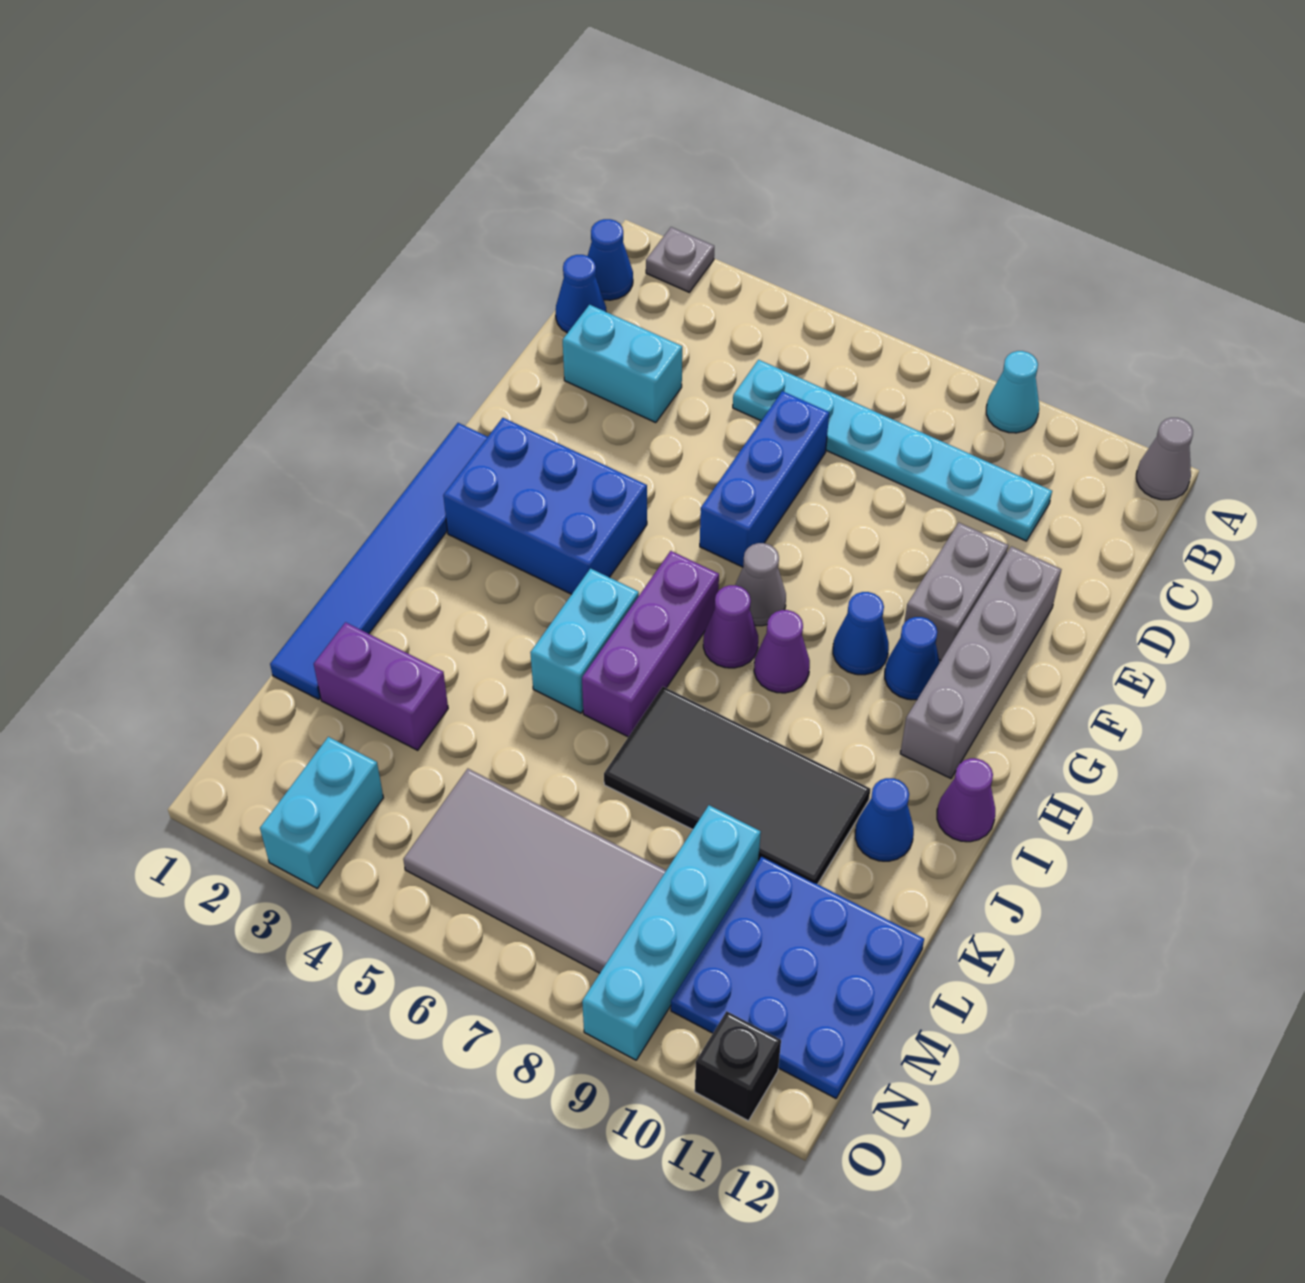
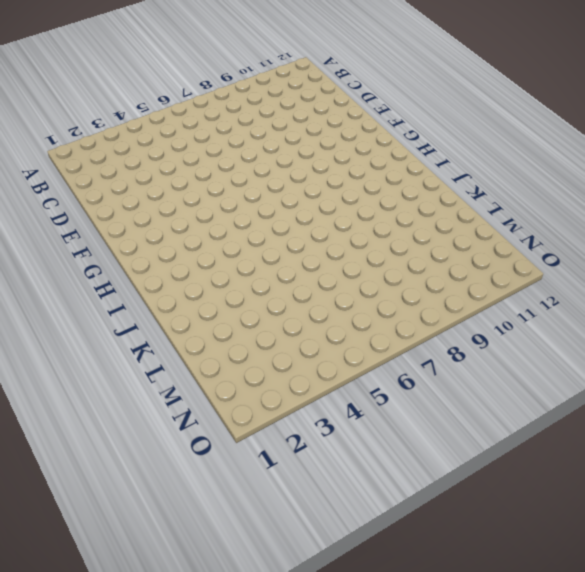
none -> grey plate A2 level 1
none -> cyan cone A9 level 1
none -> grey cone A12 level 1

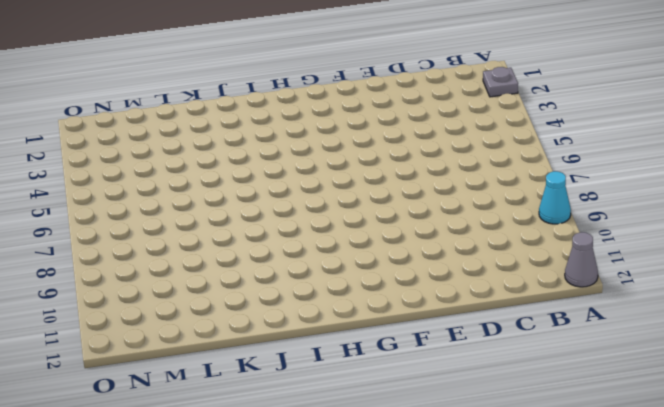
none -> blue cone B1 level 1
none -> blue cone C1 level 1
none -> cyan plate C5:C10 level 1

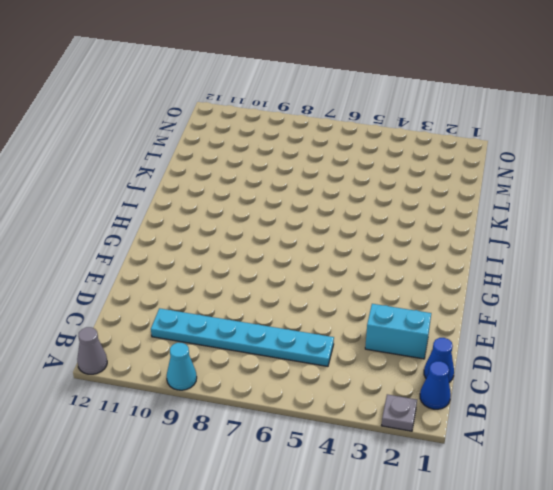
none -> blue brick D6:F6 level 1
none -> grey brick E10:F10 level 1
none -> grey brick E11:H11 level 1

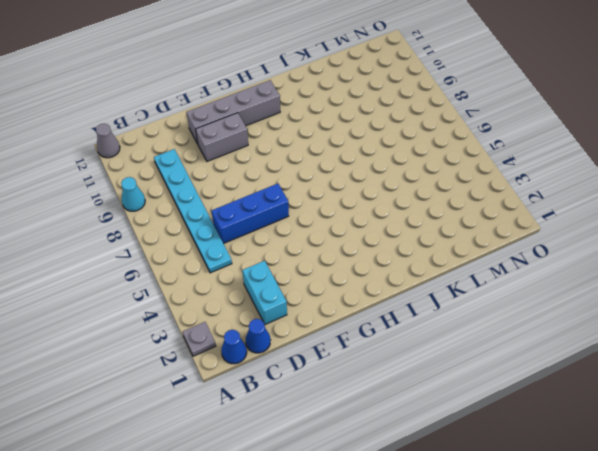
none -> blue tile G1:L1 level 1
none -> blue brick G2:H4 level 1
none -> grey cone G7 level 1

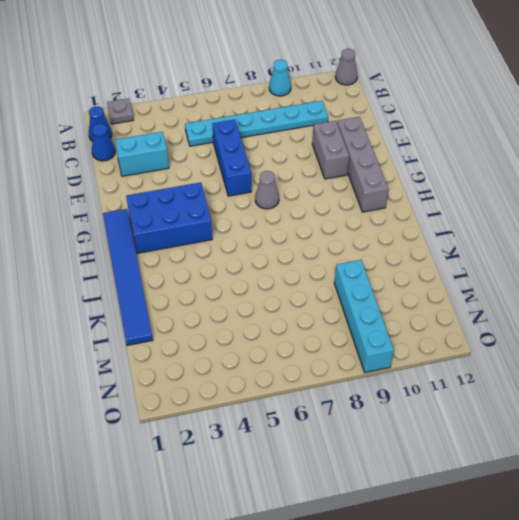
none -> blue cone G9 level 1
none -> blue cone G10 level 1
none -> purple brick H6:J6 level 1

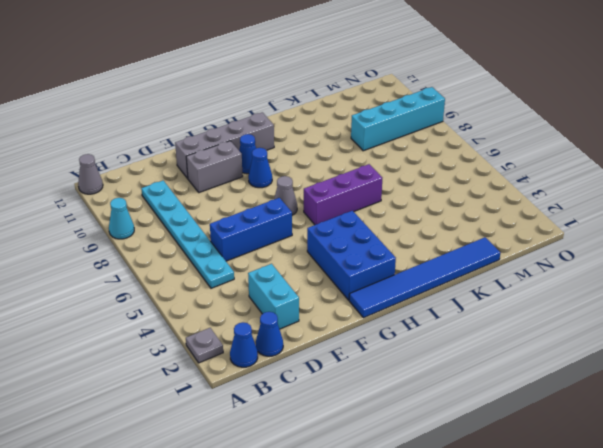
none -> purple cone H7 level 1
none -> purple cone H8 level 1
none -> cyan brick I5:J5 level 1

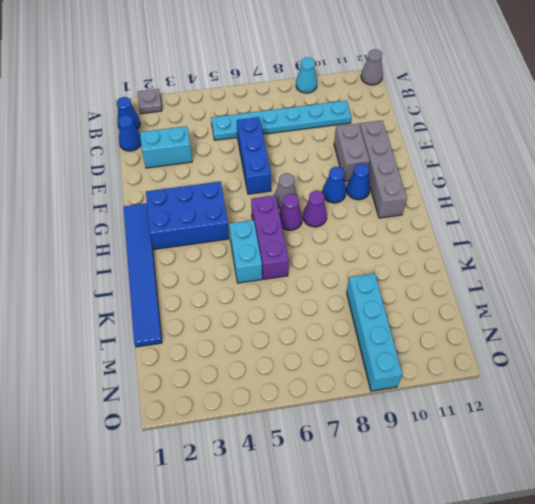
none -> purple cone I12 level 1
none -> black tile J7:K10 level 1
none -> blue cone J11 level 1

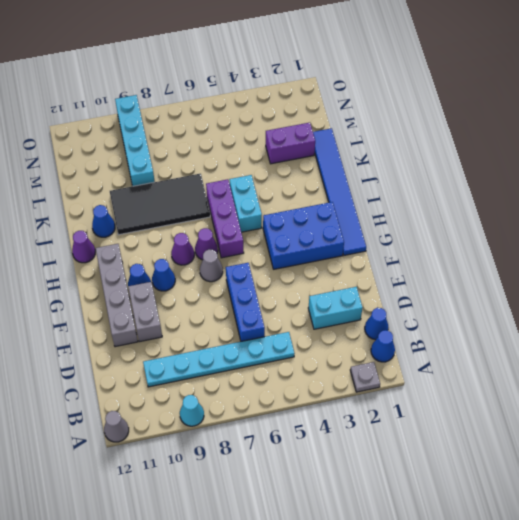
none -> blue plate L10:N12 level 1
none -> grey tile M5:N8 level 1
none -> cyan brick N3:O3 level 1

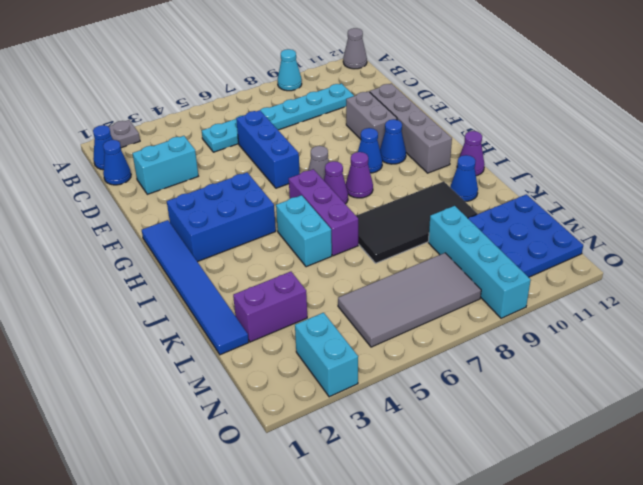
none -> black brick O11 level 1

